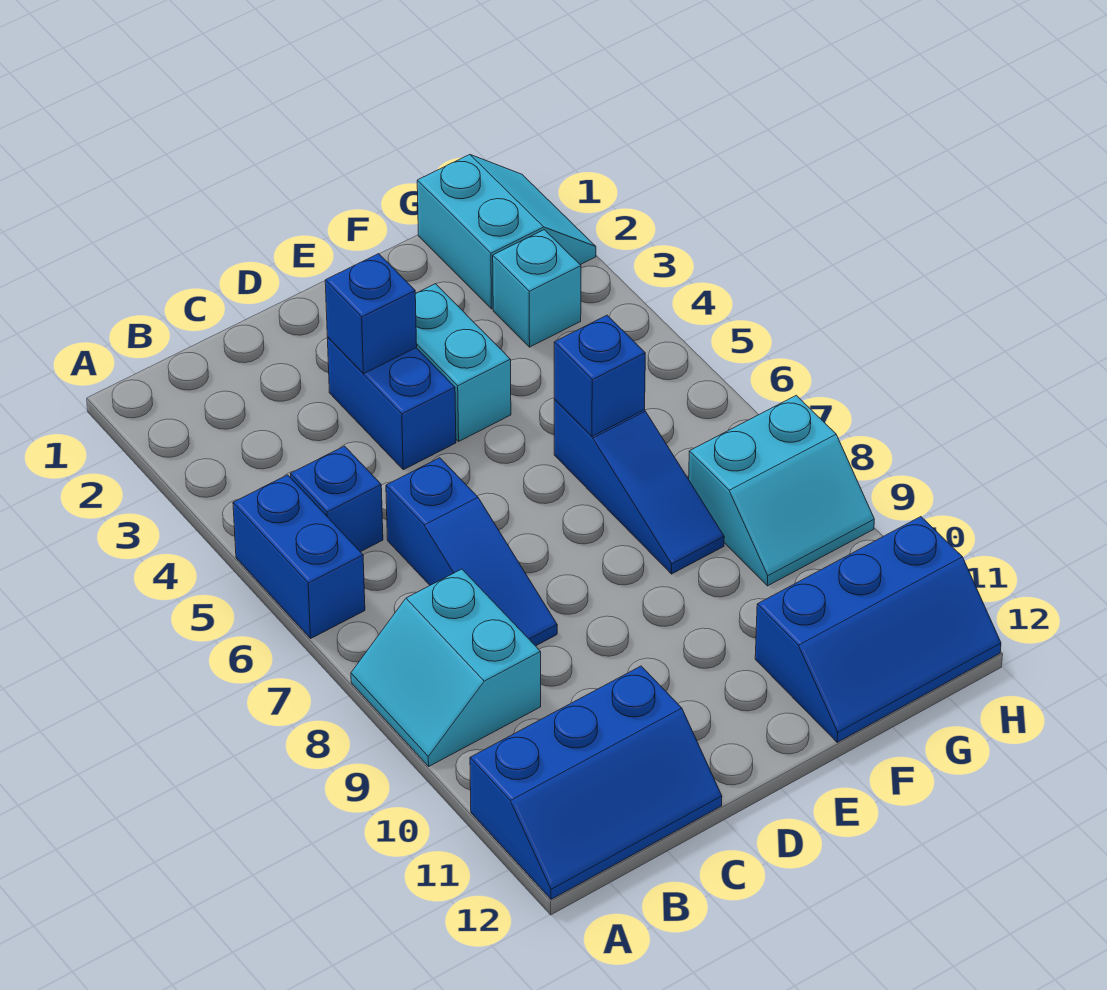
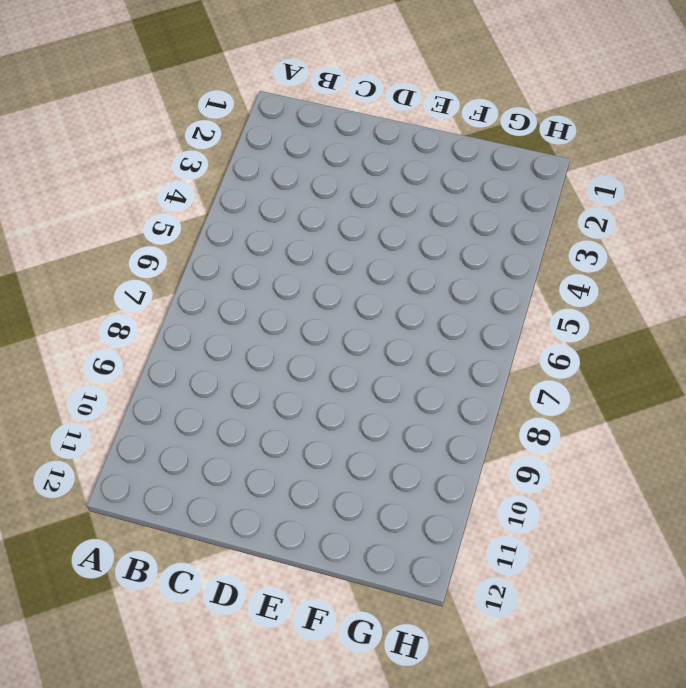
none -> blue brick A5:A6 level 1
none -> cyan slope A8:B9 level 1 top B
none -> blue slope A11:C12 level 1 top 11

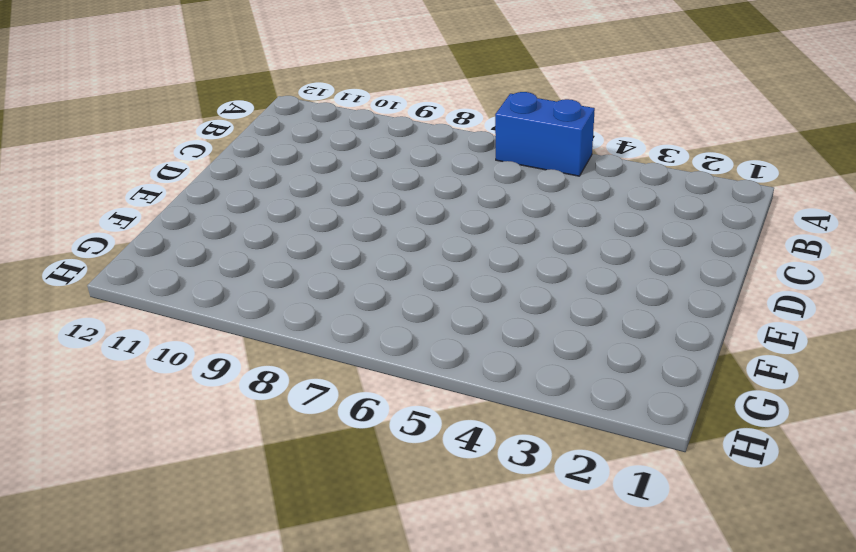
none -> cyan slope A8:B9 level 1 top B
none -> blue slope A11:C12 level 1 top 11
none -> blue brick B5 level 1

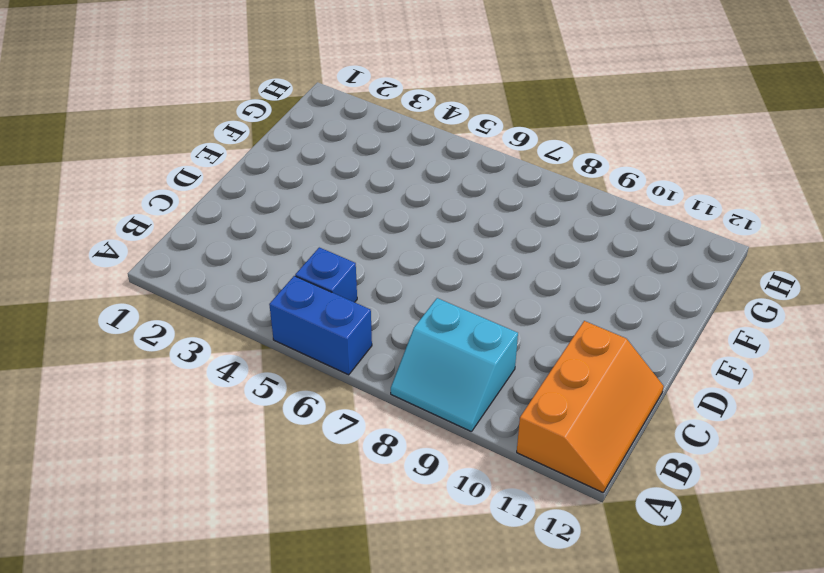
orange slope A11:C12 level 1 top 11 -> blue slope A11:C12 level 1 top 11
none -> blue slope C6:C8 level 1 top 6
none -> blue brick D3:D4 level 1
none -> cyan brick E3:E4 level 1

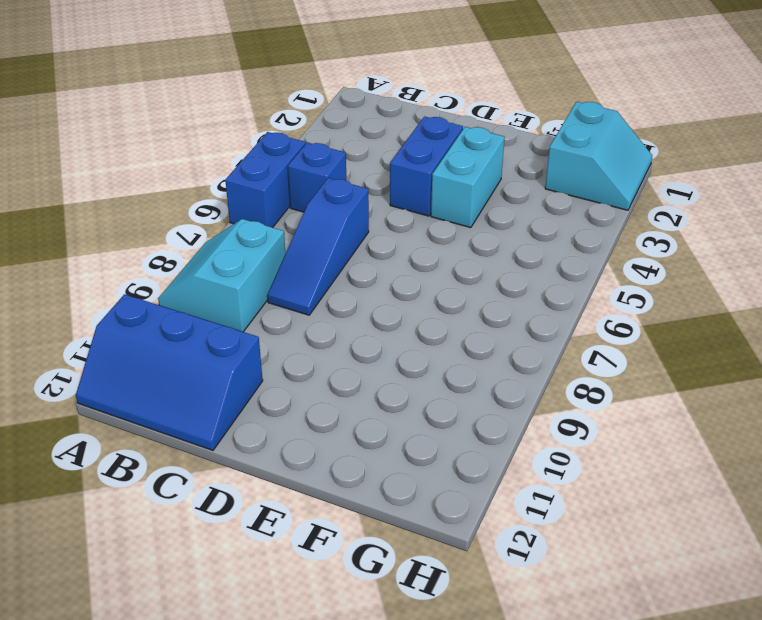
none -> blue slope F6:F8 level 1 top 6
none -> blue slope F11:H12 level 1 top 11
none -> cyan brick G3 level 1

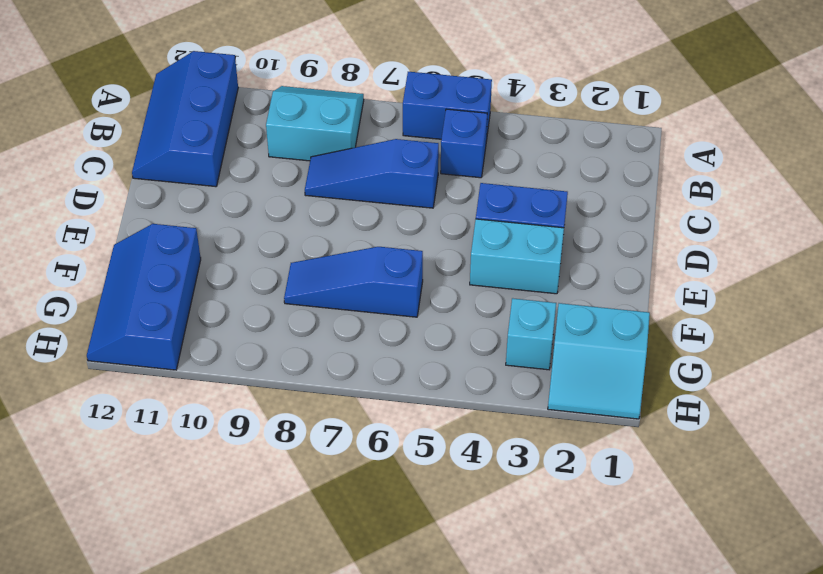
none -> cyan slope G8:H9 level 1 top 8
none -> blue brick D3 level 2
none -> blue brick F6 level 2

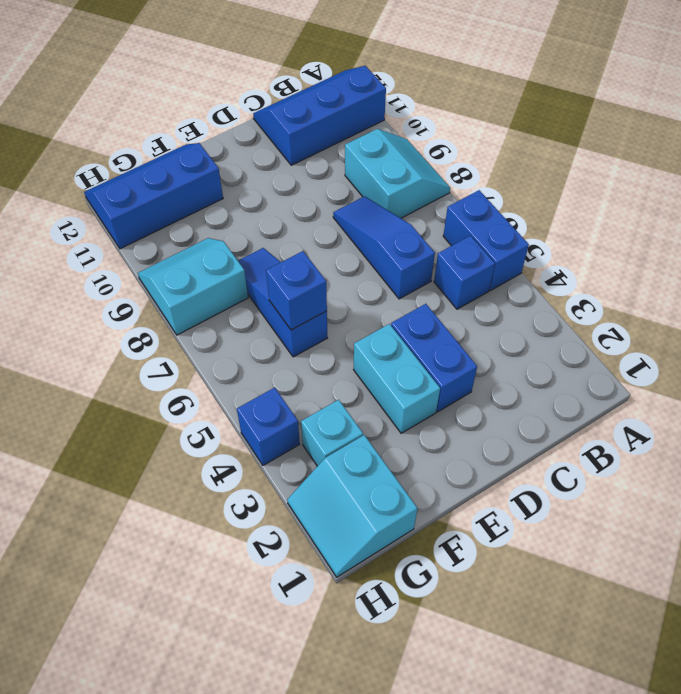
blue brick H4 level 1 -> blue brick D3 level 2

